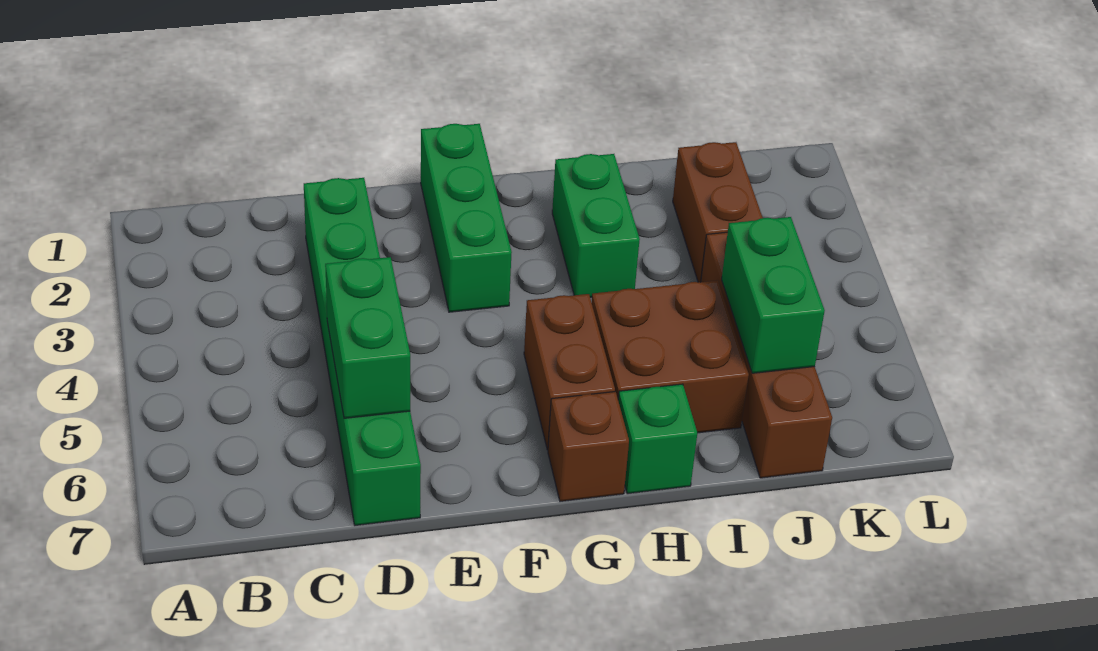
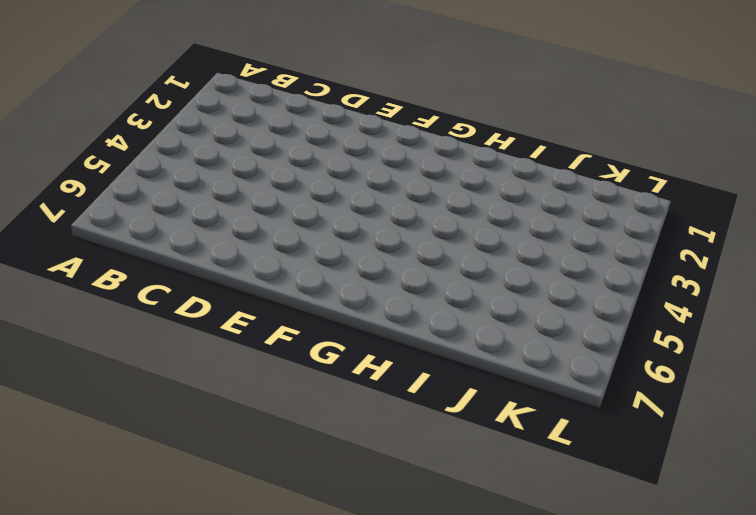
none -> green brick D2:D7 level 1
none -> green brick F1:F3 level 1

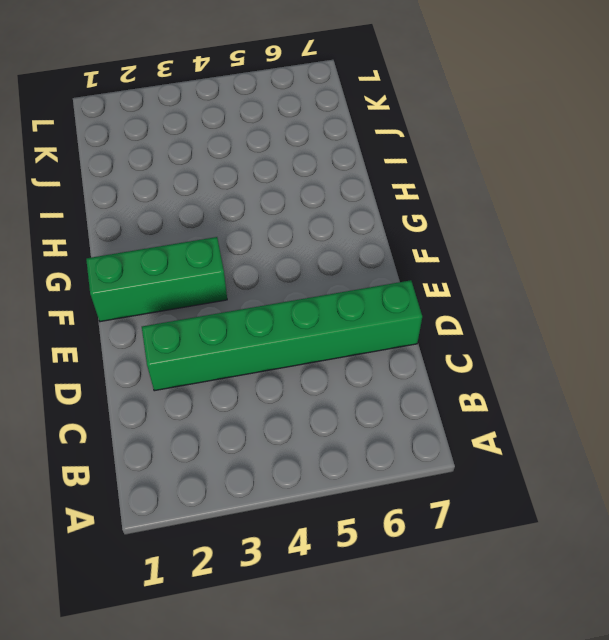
none -> brown brick G5:G6 level 1
none -> brown brick G7 level 1

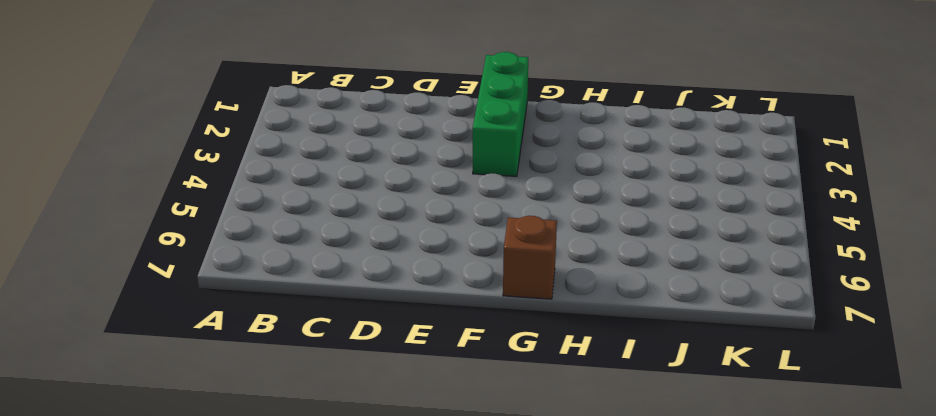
none -> green brick D2:D7 level 1
none -> brown brick G5:G6 level 1

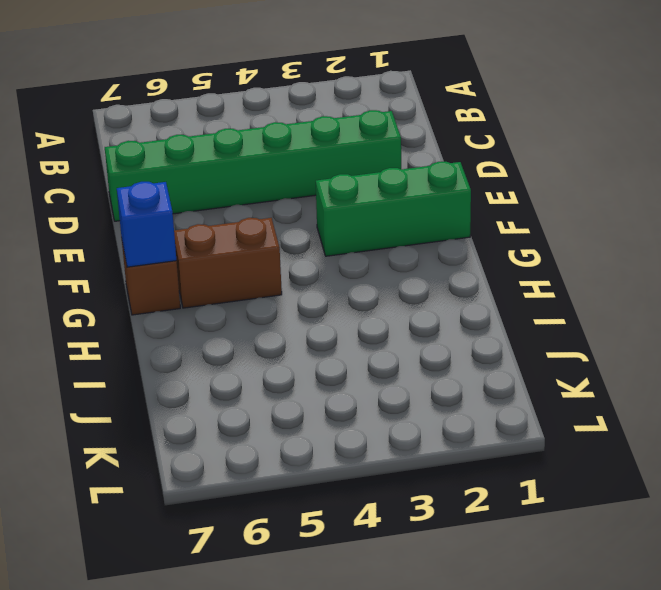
blue brick G7 level 2 -> none
none -> green brick H2:H3 level 1
none -> brown brick H5:I6 level 1

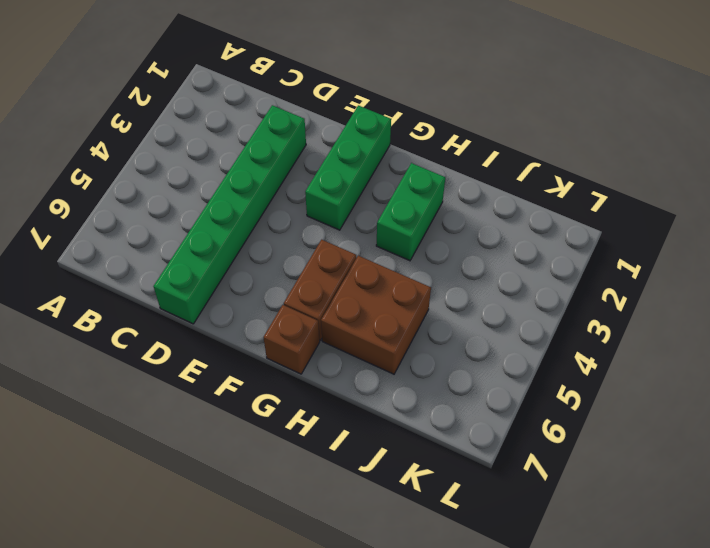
none -> green brick H7 level 1
none -> brown brick J2:J3 level 1

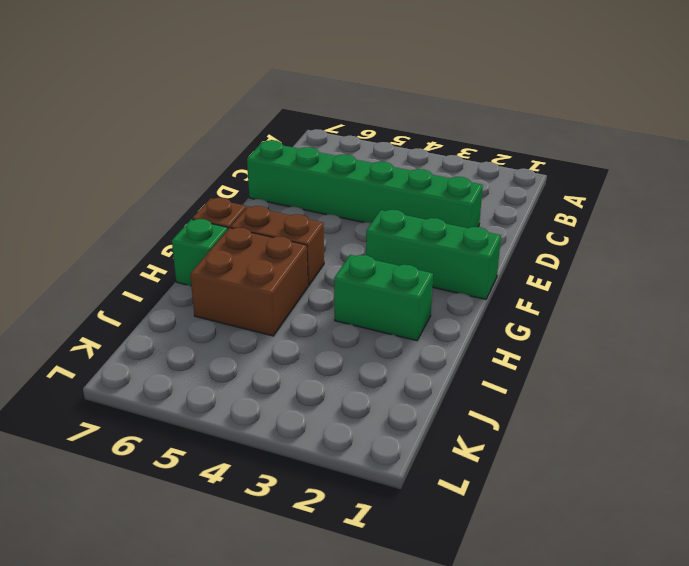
none -> brown brick J2:J3 level 1
none -> brown brick J4:J7 level 1

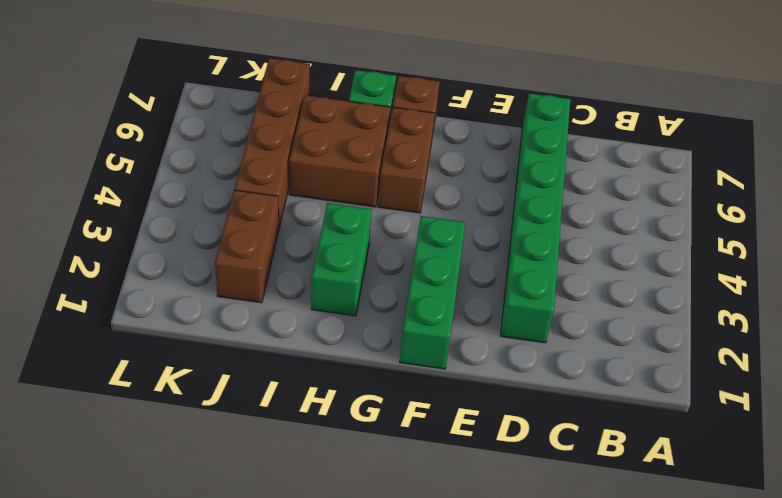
none -> green brick D5:D6 level 2
none -> green brick J5:J6 level 2

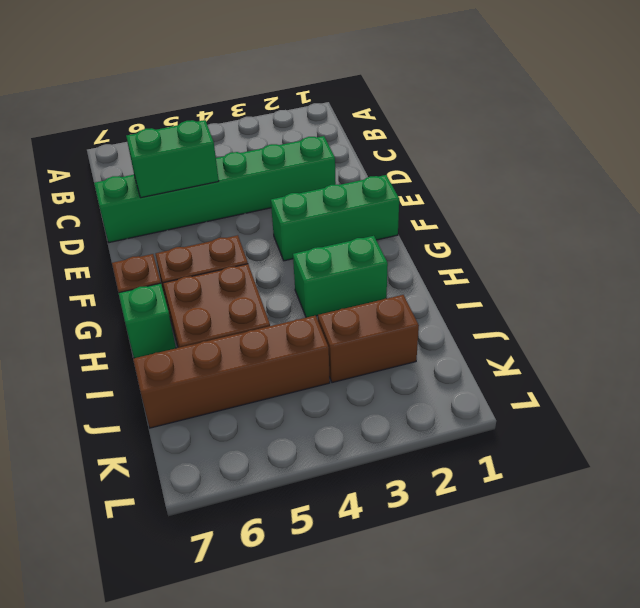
none -> green brick J5:J6 level 2

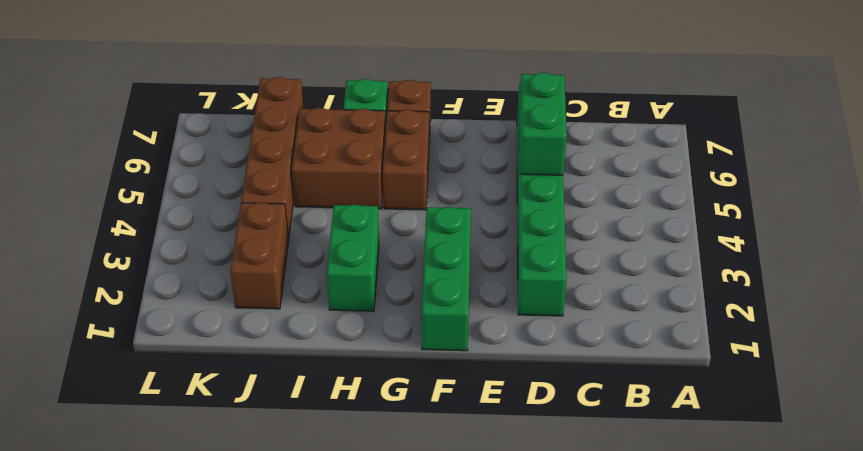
none -> green brick J5:J6 level 2

